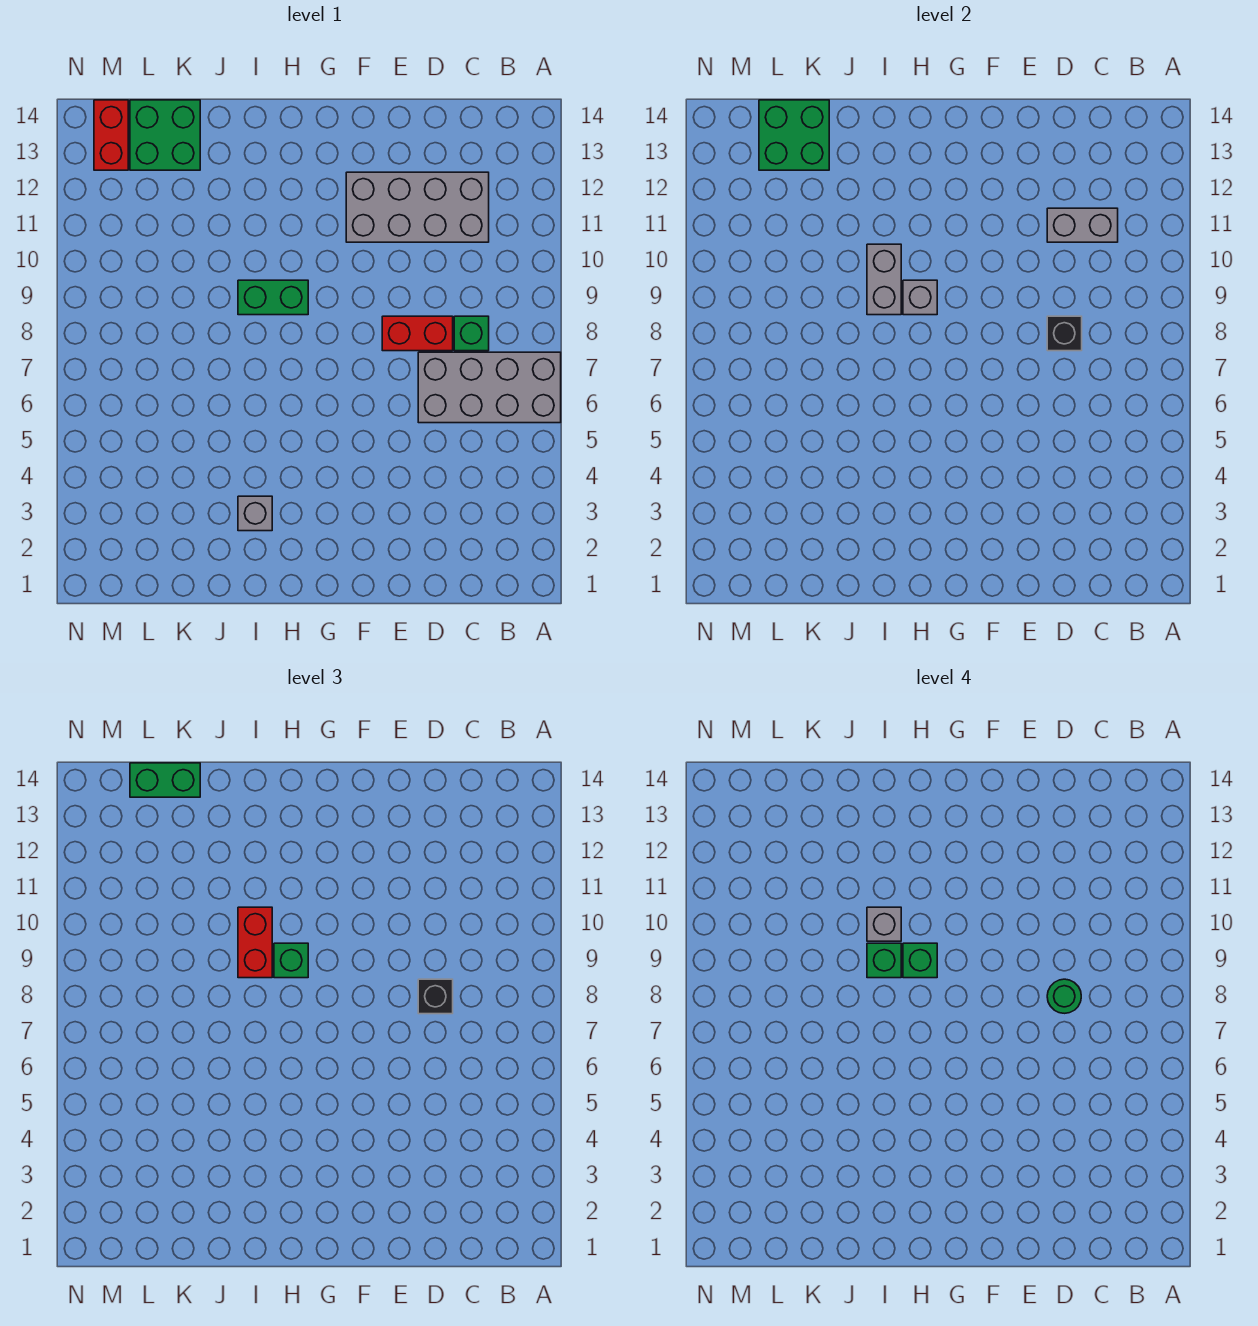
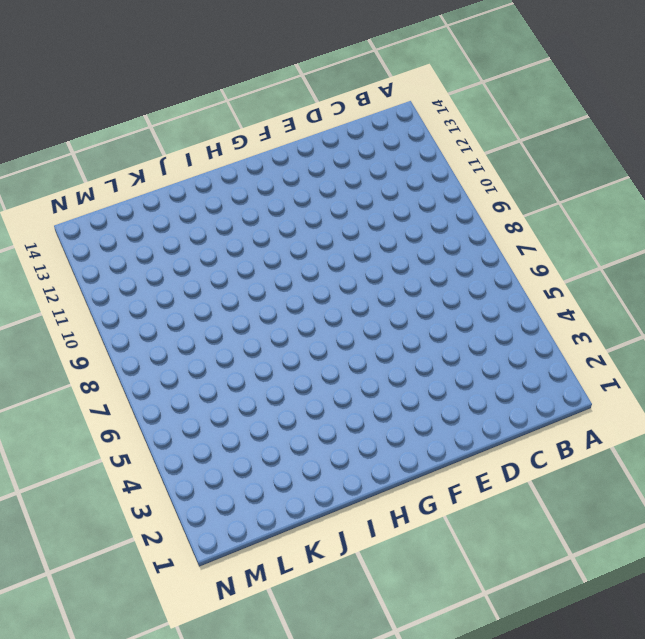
none -> grey brick A6:D7 level 1
none -> green brick C8 level 1
none -> grey brick C11:F12 level 1

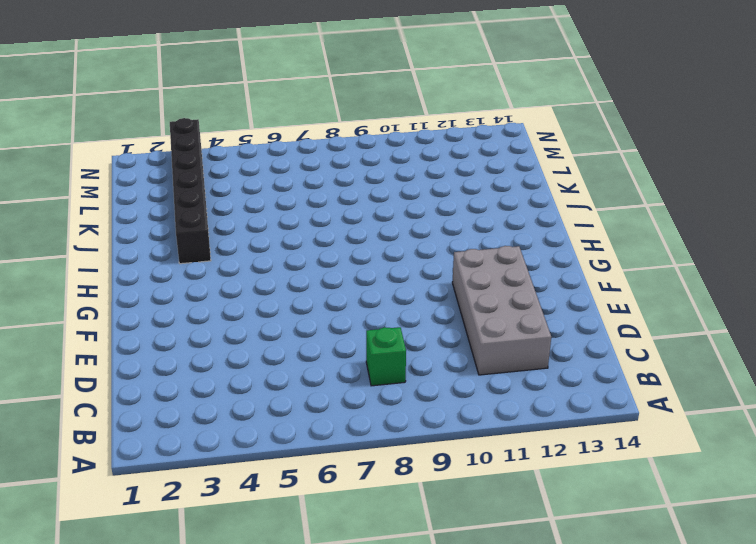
black brick I3:N3 level 1 -> grey brick I3 level 1
none -> grey brick A6:D7 level 1
none -> red brick D8:E8 level 1
none -> green brick H9:I9 level 1

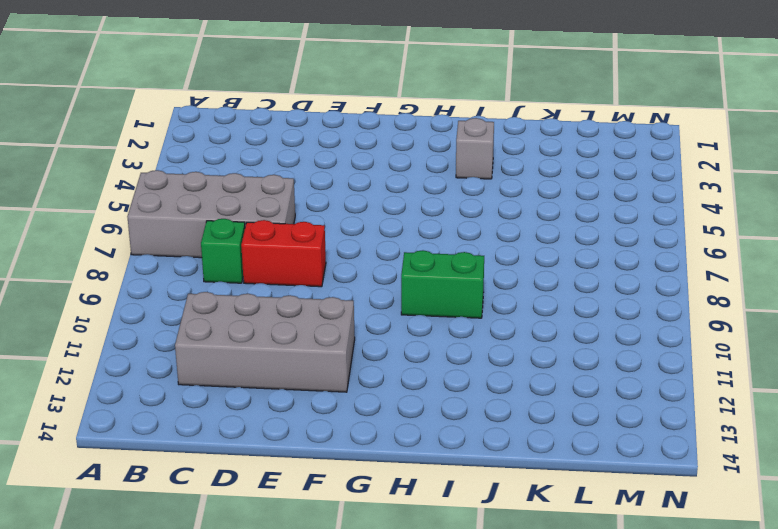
none -> green brick K13:L14 level 1
none -> red brick M13:M14 level 1
none -> grey brick C11:D11 level 2

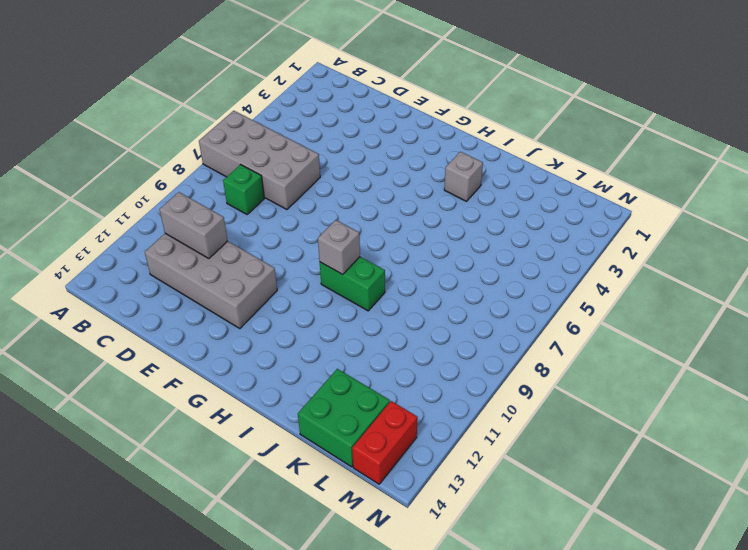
none -> red brick D8:E8 level 1
none -> black brick D8 level 2
none -> grey brick I9:I10 level 2

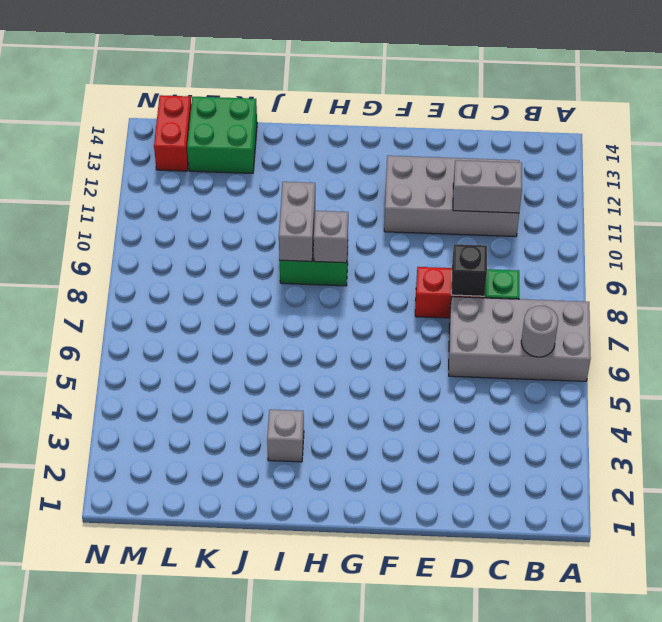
grey round brick B6 level 2 -> none
none -> green brick K13:L14 level 2
none -> black brick D8 level 3
none -> green brick H9 level 3

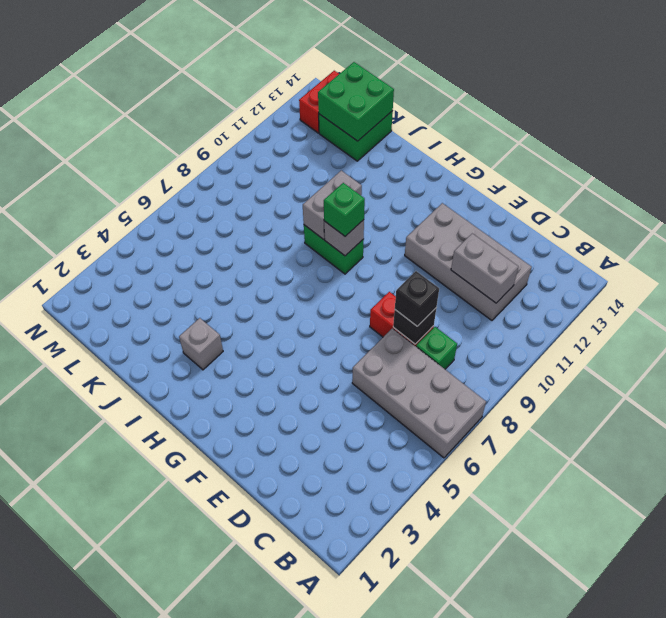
none -> red brick I9:I10 level 3
none -> green brick K14:L14 level 3
none -> green round brick D8 level 4

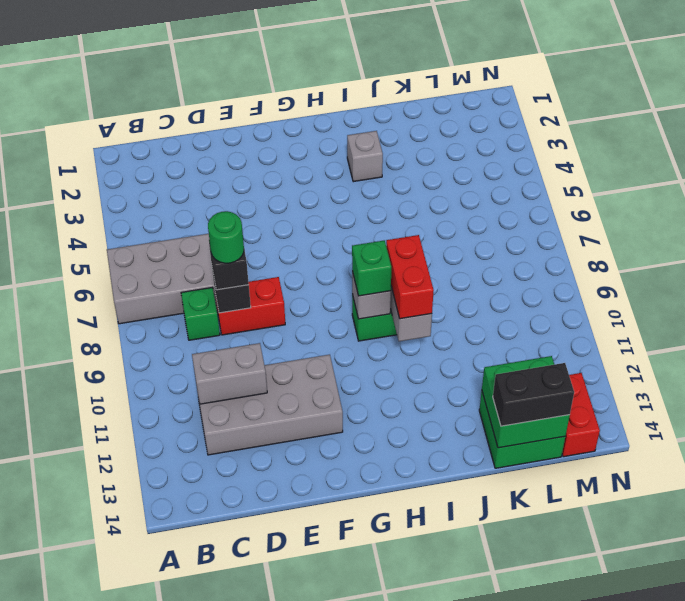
black brick K14:L14 level 3 -> green brick K14:L14 level 3
none -> green brick H9 level 4
none -> green brick I9 level 4
none -> grey brick I10 level 4

